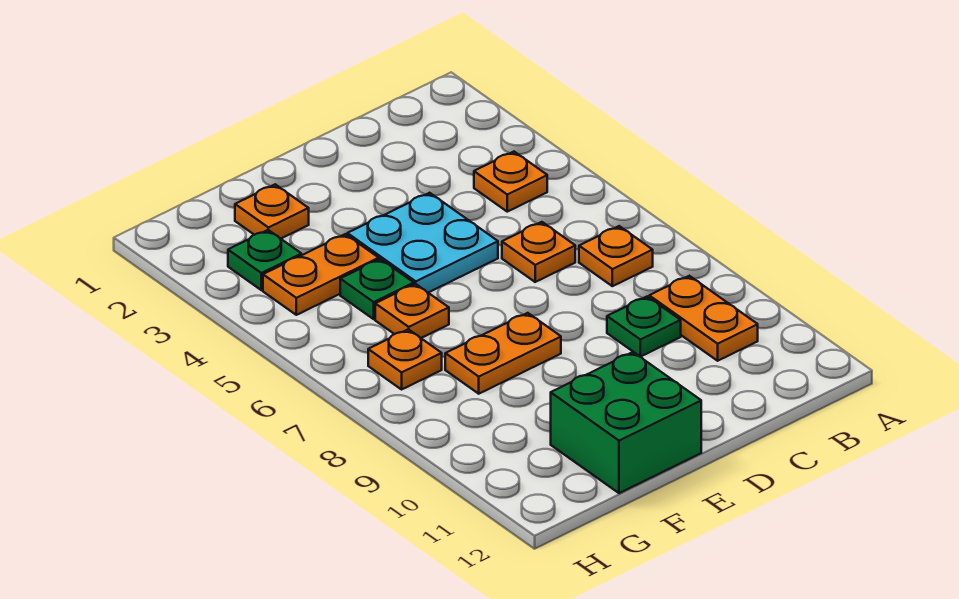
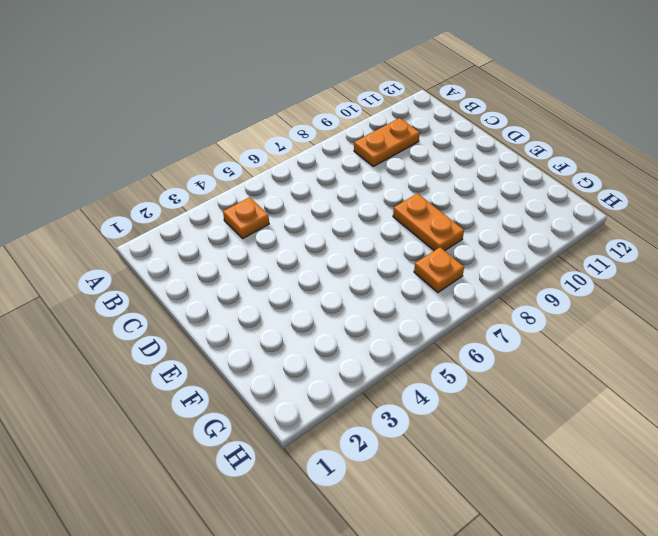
none -> orange plate B7 level 1
none -> orange plate C6 level 1
none -> green plate C9 level 1

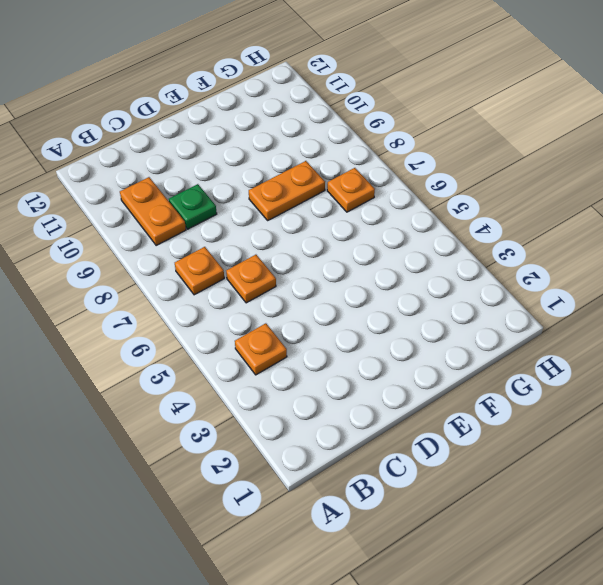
none -> cyan plate D4:E5 level 1
none -> green brick E11:F12 level 1
none -> orange plate F2 level 1

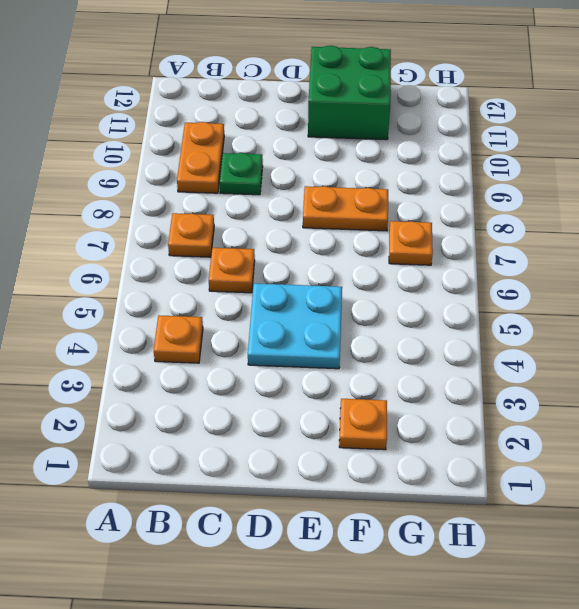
none -> orange plate F4:G4 level 1
none -> green plate F5 level 1
none -> orange plate F6 level 1

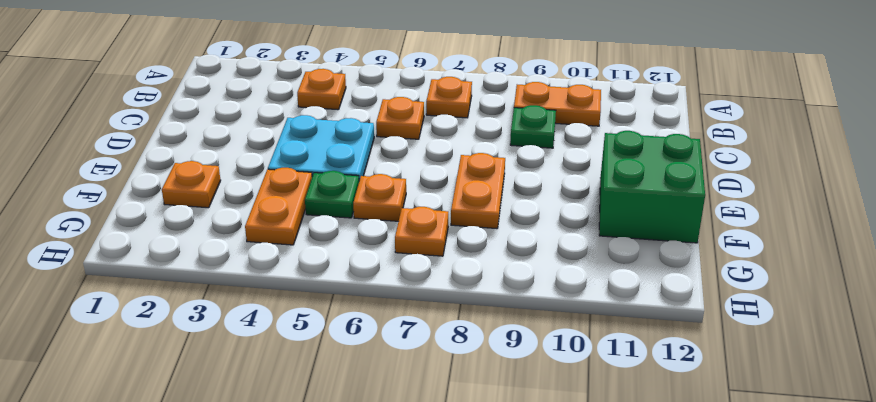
none -> green plate G3 level 1

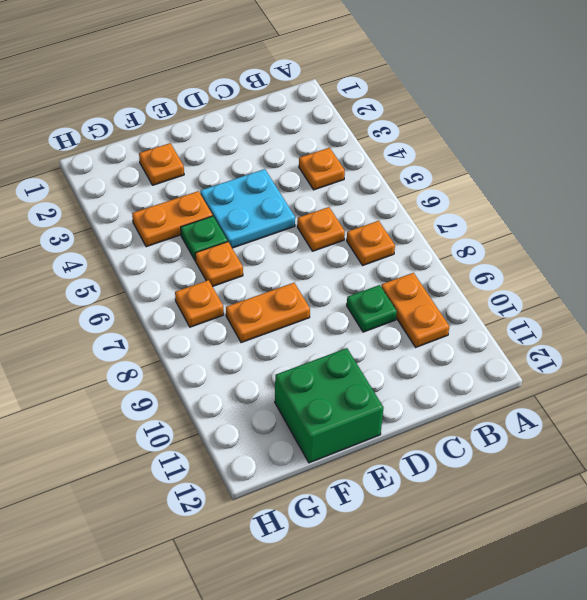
none -> green plate G3 level 1

